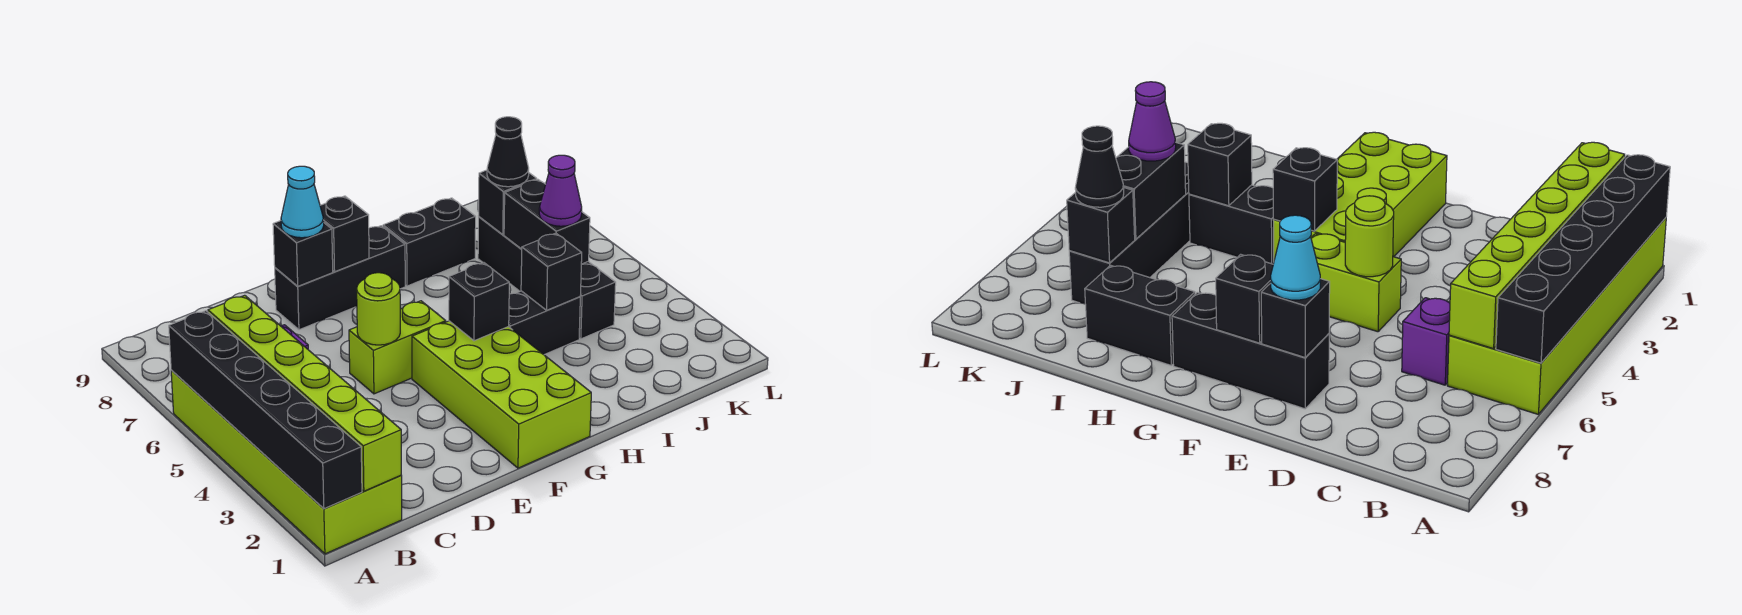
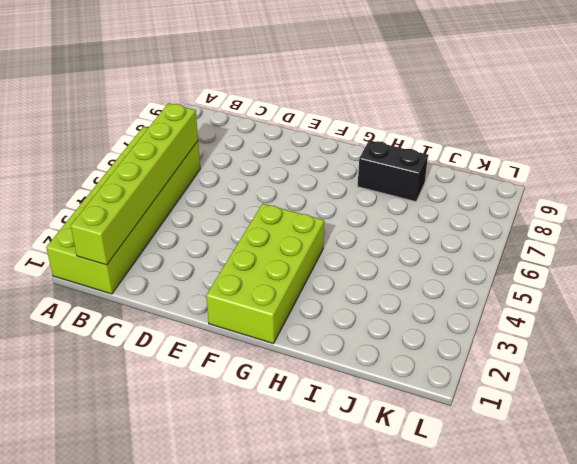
none -> purple brick C6 level 1
none -> lime brick E5:F5 level 1
none -> black brick E8:G8 level 1

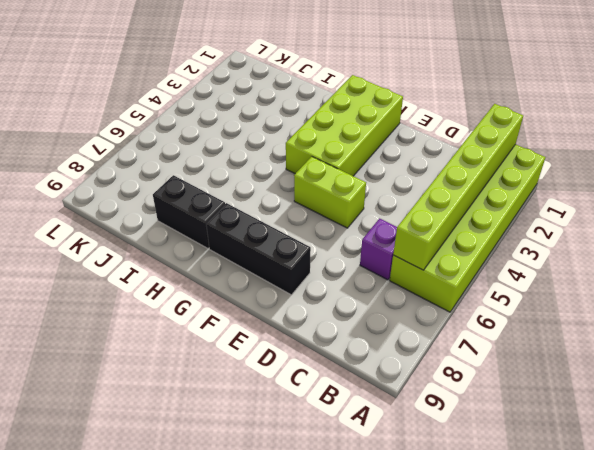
none -> black brick H4:I4 level 1
none -> black brick J4:J7 level 1
none -> black brick A1:A6 level 2

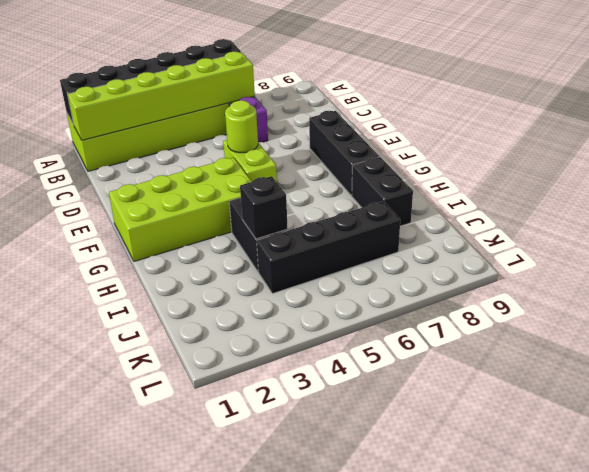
none -> black brick E8 level 2
none -> black brick F8 level 2
none -> black brick G4 level 2

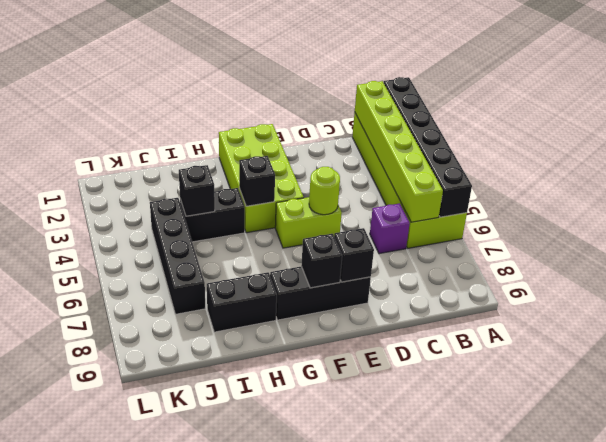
none -> black brick J5:J6 level 2
none -> black brick J7 level 2
none -> cyan cone E8 level 3

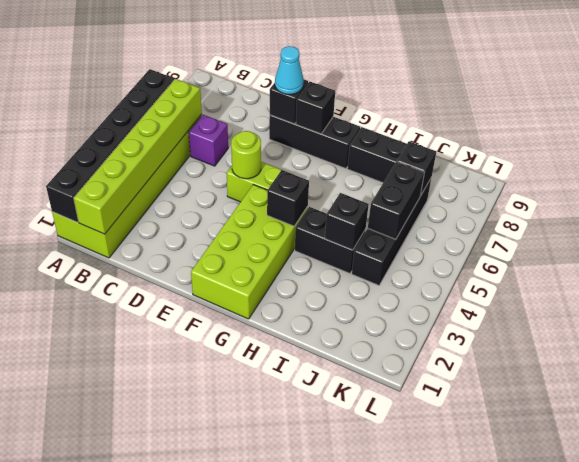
none -> purple cone J5 level 3
none -> black cone J7 level 3

